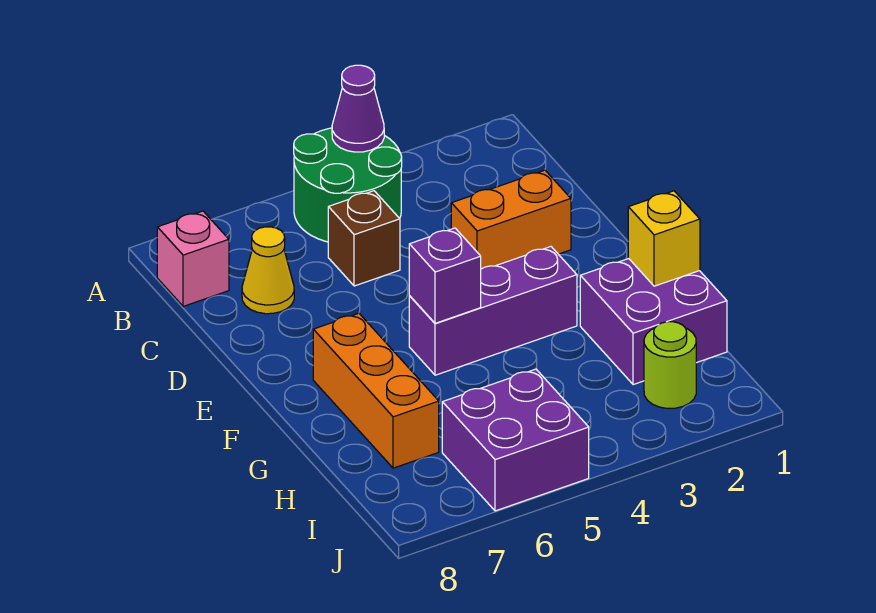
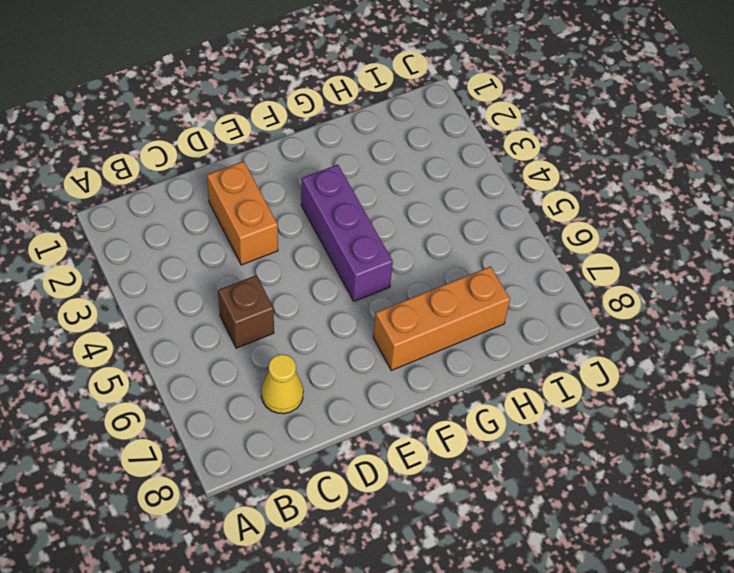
none -> green round brick A4:B5 level 1
none -> pink brick B8 level 1
none -> purple brick G1:H2 level 1

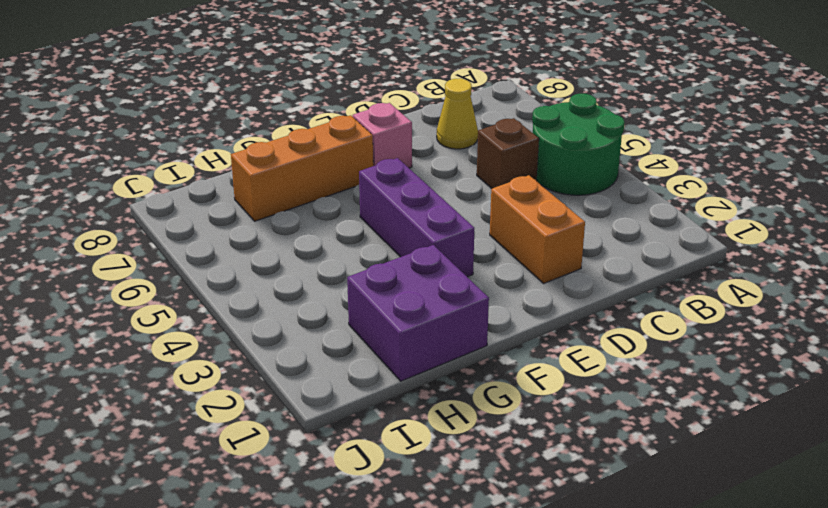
pink brick E7 level 1 -> pink brick B8 level 1
none -> lime round brick I2 level 1
none -> purple brick I5:J6 level 1
none -> purple cone A4 level 2

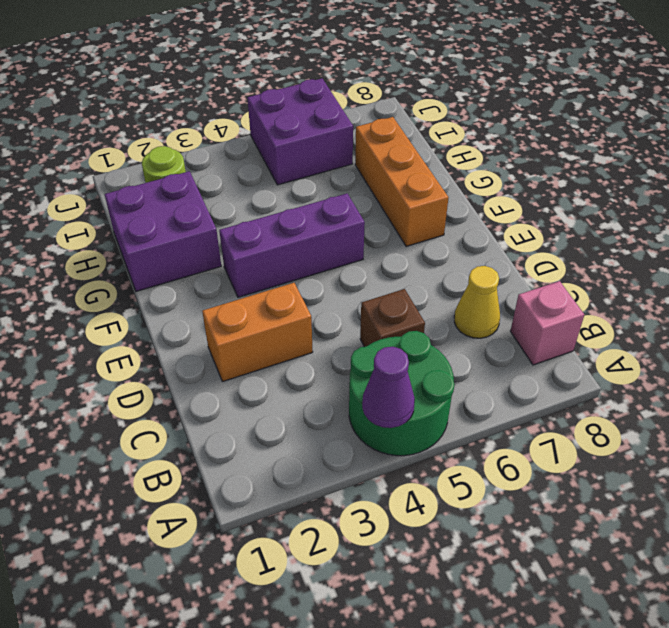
none -> purple brick F5 level 2
none -> yellow brick G1 level 2

